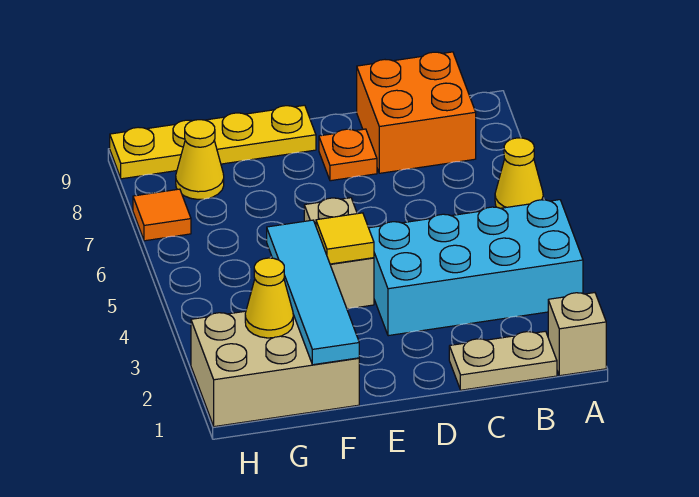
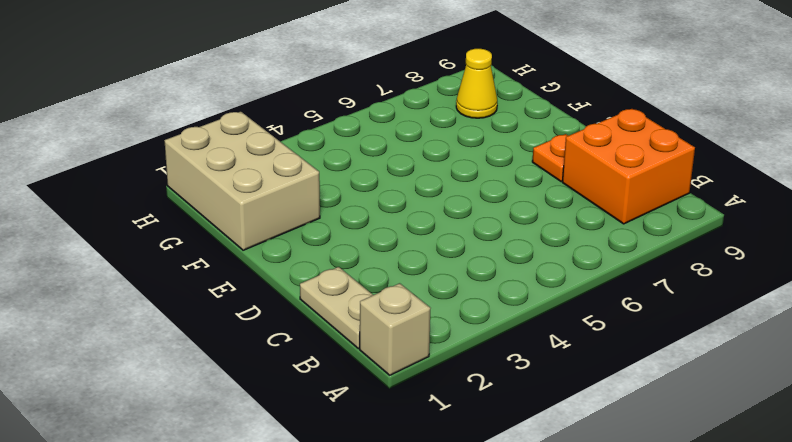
none -> cyan brick A3:D4 level 1
none -> yellow cone A6 level 1
none -> tan brick E4:E5 level 1

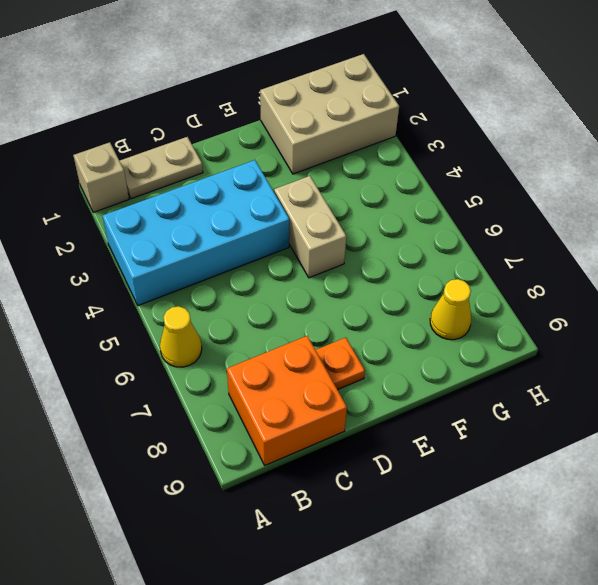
none -> yellow plate E9:H9 level 1
none -> orange tile H7 level 1
none -> yellow tile E4 level 2

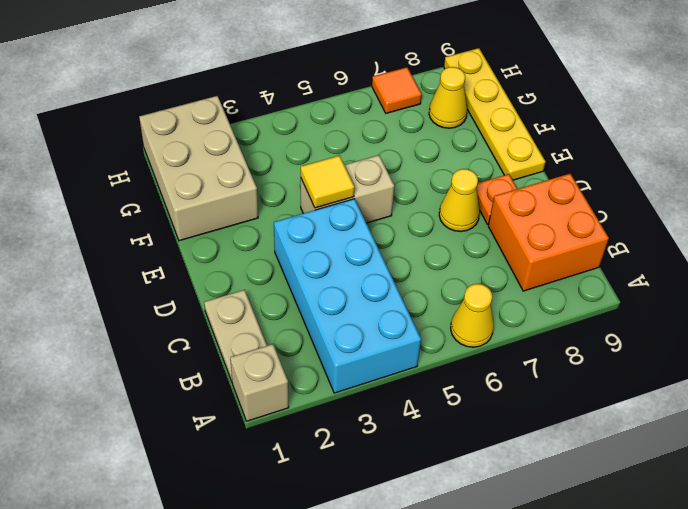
yellow cone D7 level 1 -> yellow cone G2 level 2
none -> cyan tile F1:F4 level 2

